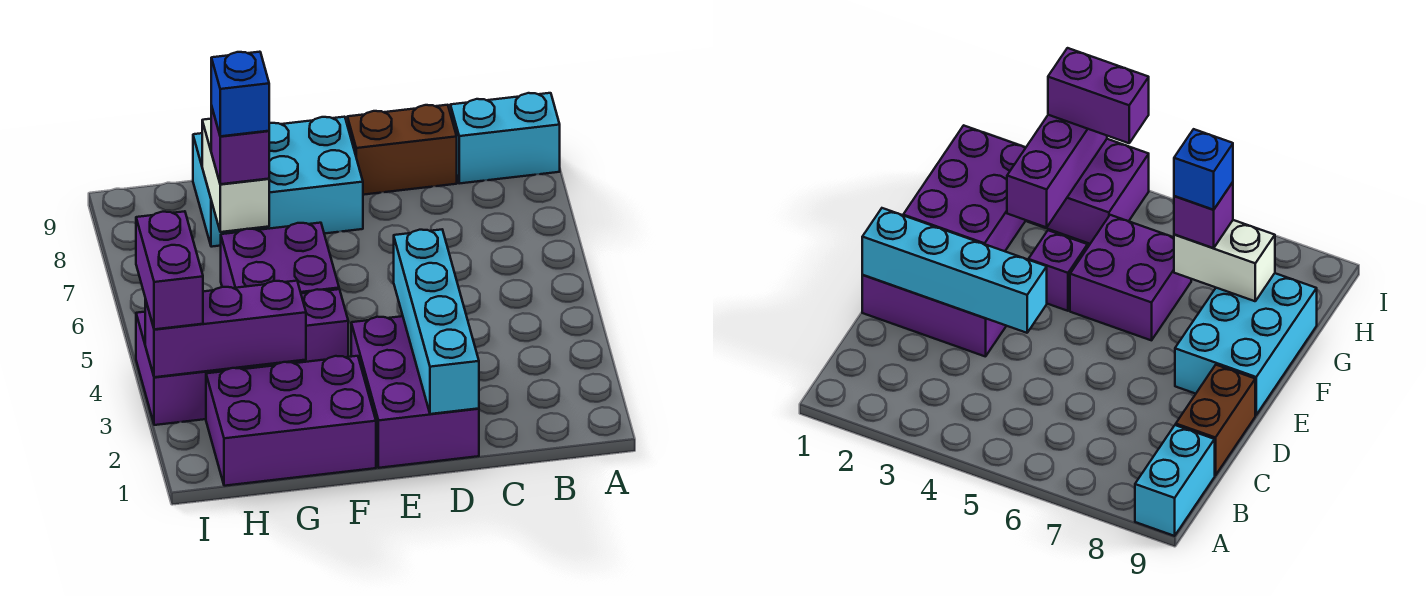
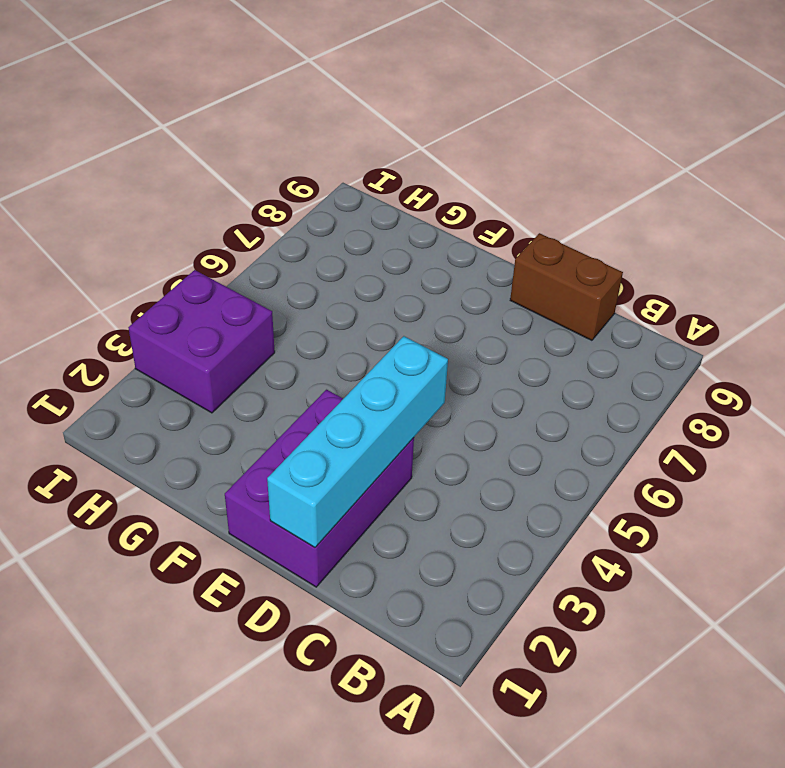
none -> cyan brick A9:B9 level 1
none -> cyan brick E8:G9 level 1
none -> purple brick F1:H2 level 1

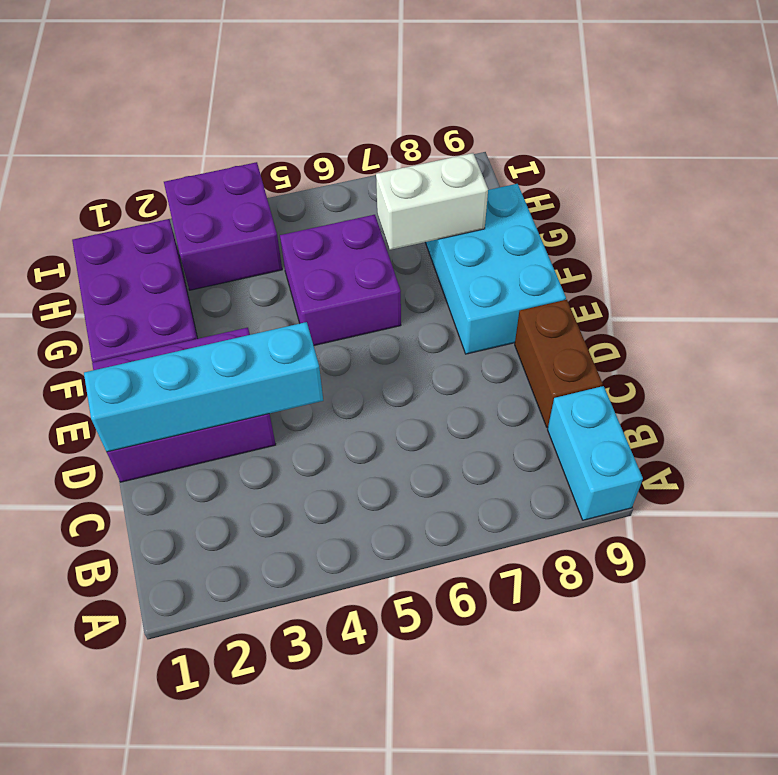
none -> purple brick F4 level 1
none -> purple brick G3:I3 level 2
none -> purple brick G7 level 3

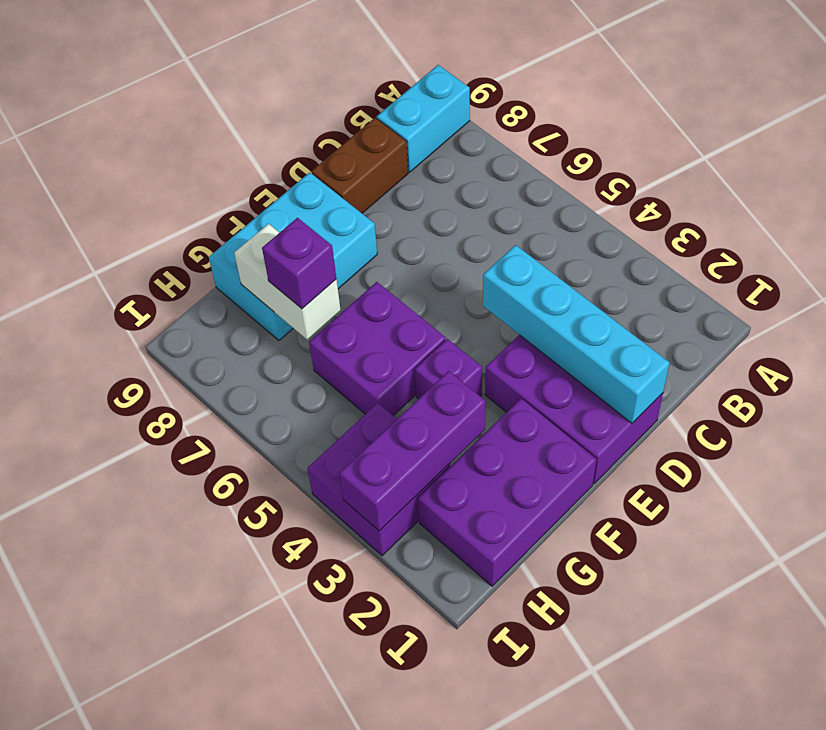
none -> purple brick I3:I4 level 3
none -> blue brick G7 level 4

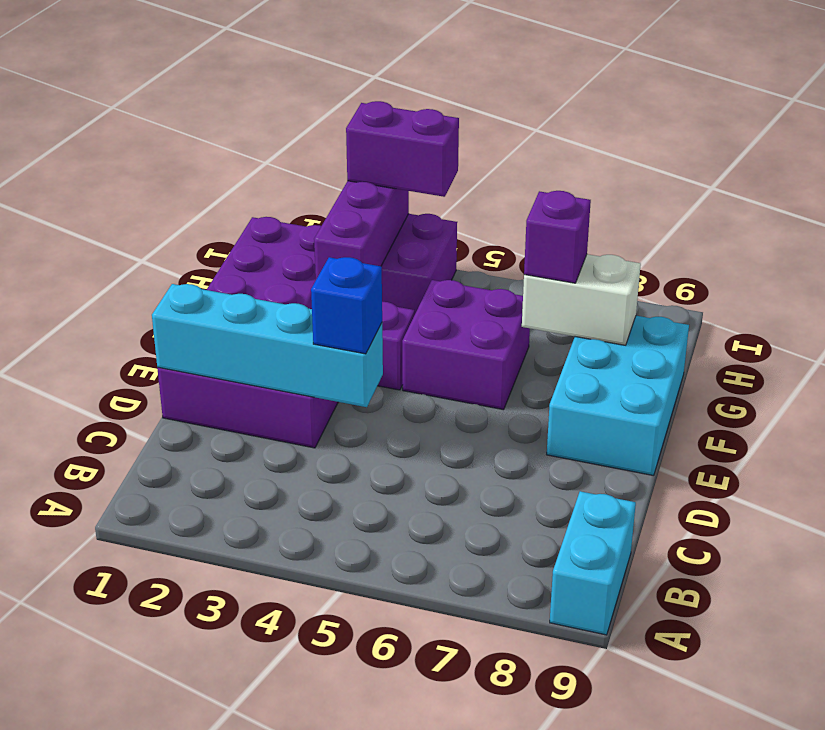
blue brick D4 level 3 -> blue brick G7 level 4
none -> brown brick C9:D9 level 1

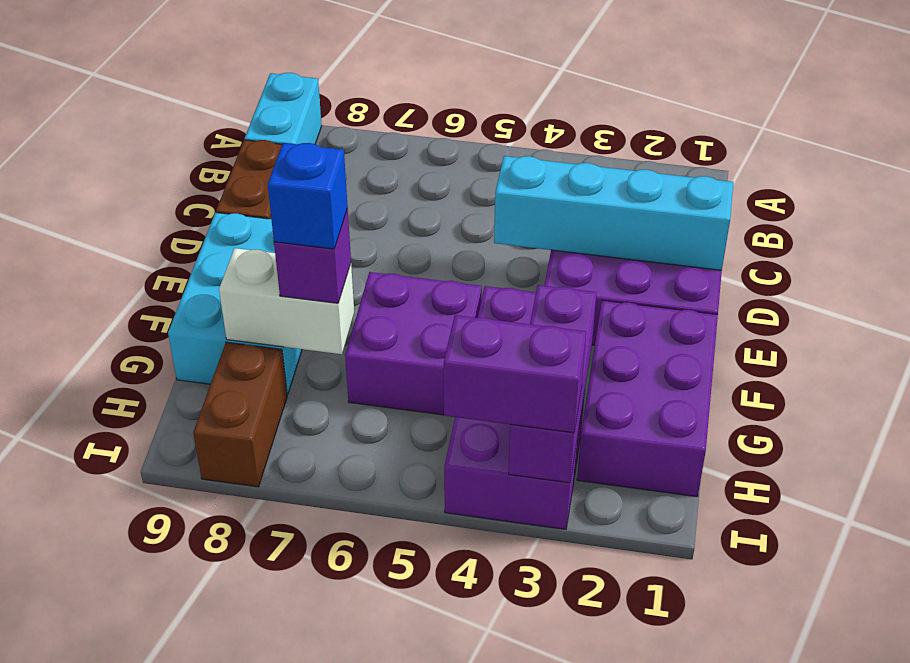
brown brick H8:I8 level 1 -> none

